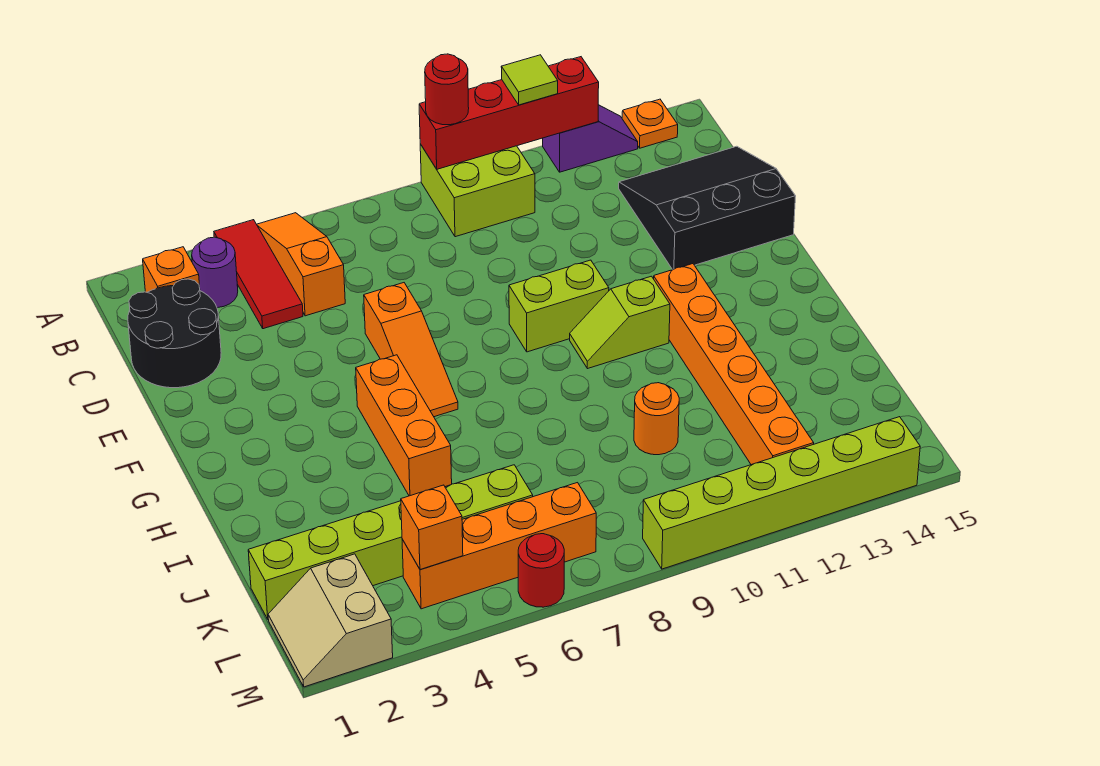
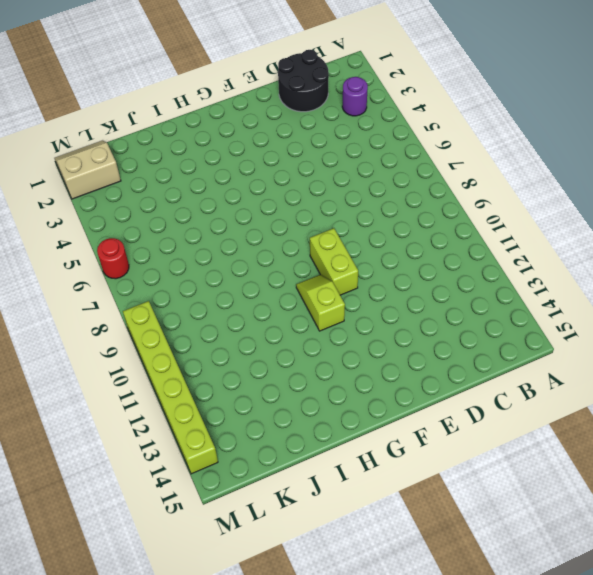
none -> red tile A4:C4 level 1
none -> orange slope A5:C5 level 1 top C
none -> lime brick A9:B10 level 1

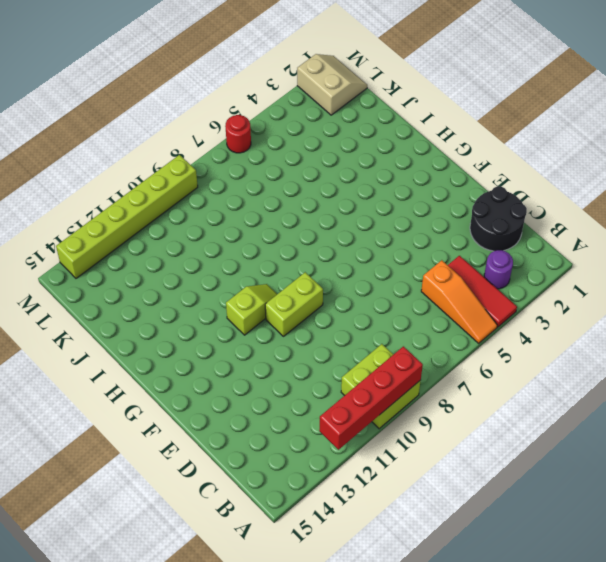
none -> purple slope A12:A13 level 1 top 12
none -> orange plate A14 level 1
none -> orange brick B2 level 1

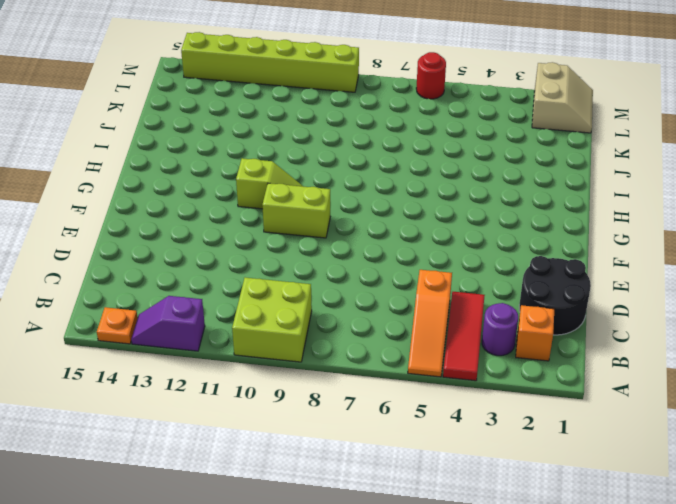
none -> black slope C13:E15 level 1 top E
none -> orange slope E6:G6 level 1 top E
none -> orange brick G5:I5 level 1

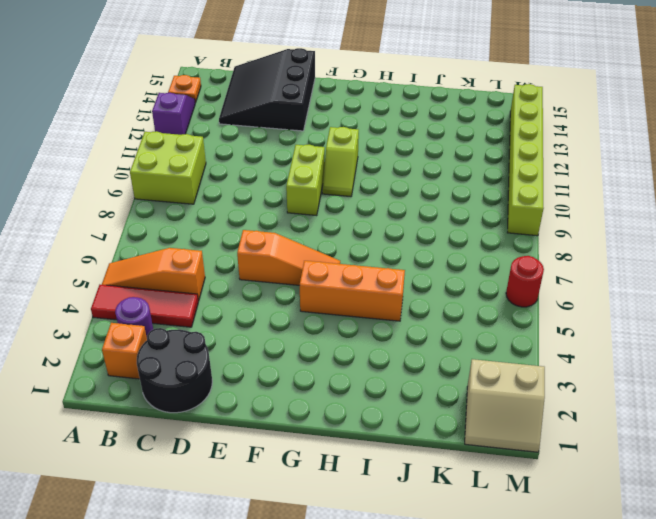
none -> orange brick G12:L12 level 1
none -> orange round brick J10 level 1
none -> lime brick K1:K6 level 1

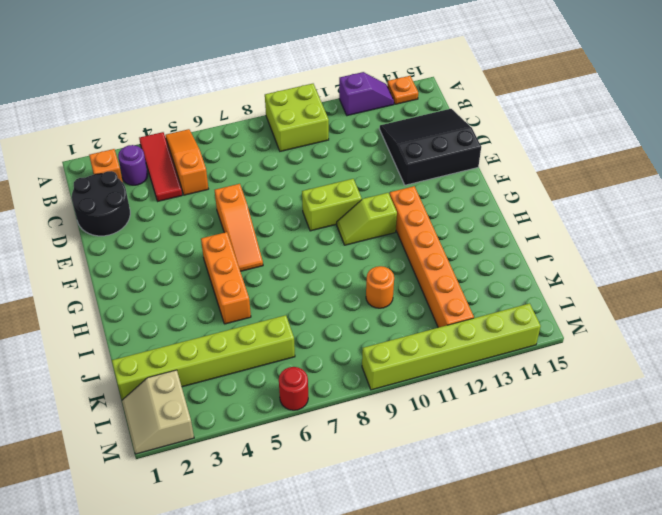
none -> orange brick L4:L7 level 1
none -> red brick A9:A12 level 2
none -> orange brick L4 level 2

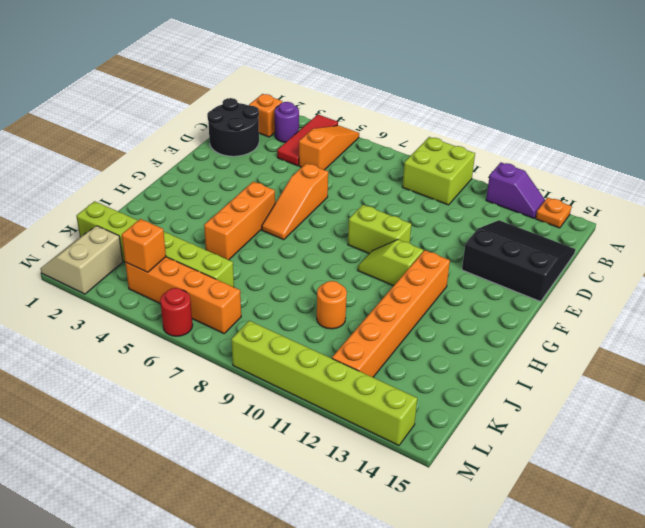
none -> red brick A9:A12 level 2
none -> red round brick A9 level 3
none -> lime tile A11 level 3

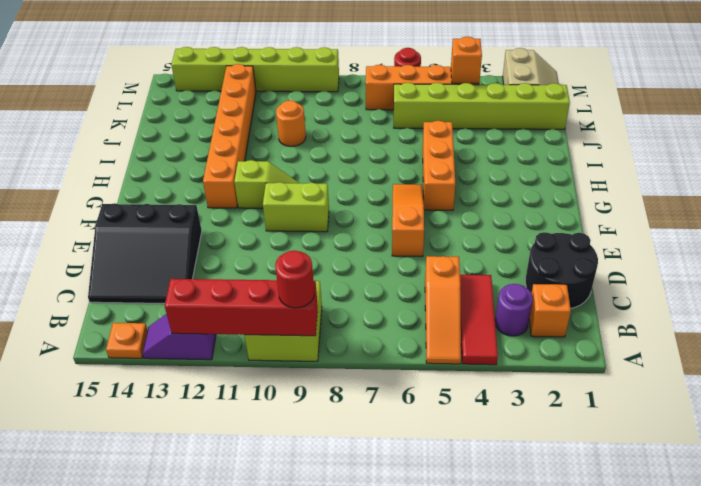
none -> lime tile A11 level 3

